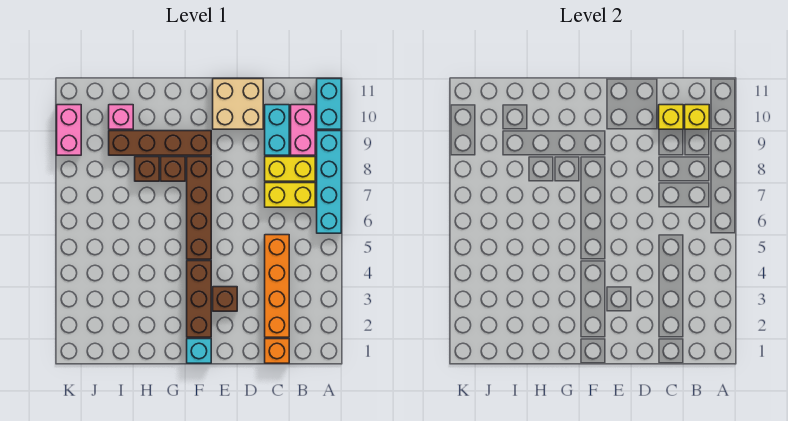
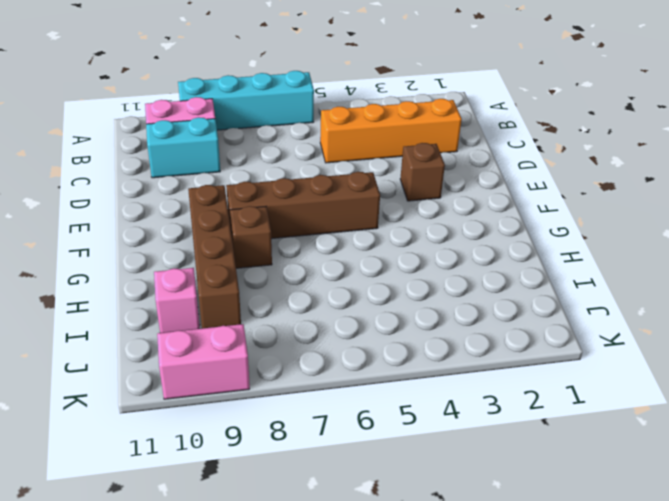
none -> cyan brick A10:A11 level 1
none -> yellow brick B7:C7 level 1
none -> yellow brick B8:C8 level 1

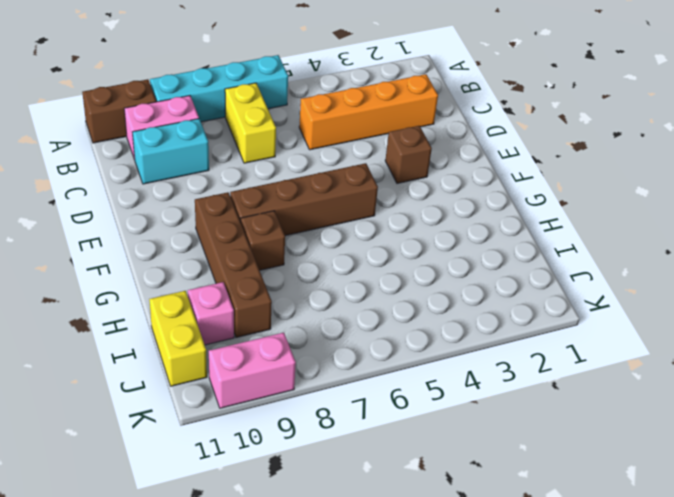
brown brick A10:A11 level 1 -> cyan brick A10:A11 level 1
yellow brick I11:J11 level 1 -> yellow brick B8:C8 level 1
none -> orange brick C1 level 1
none -> tan brick D10:E11 level 1
none -> cyan brick F1 level 1

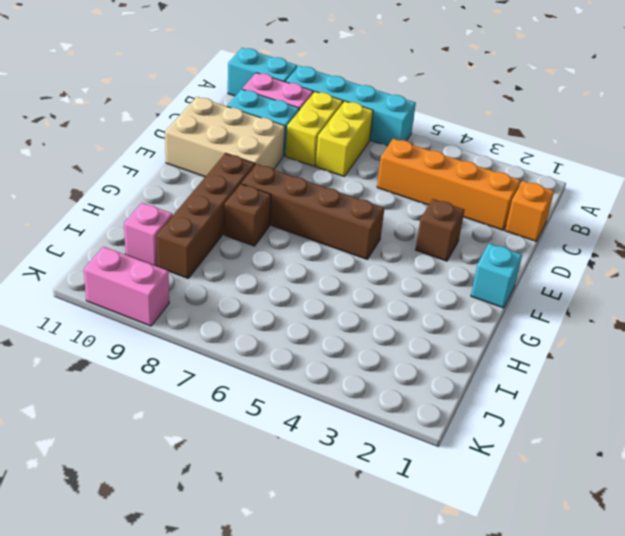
tan brick D9:E11 level 1 -> tan brick D10:E11 level 1
none -> brown brick F2:F4 level 1
none -> brown brick H8 level 1
none -> yellow brick B10 level 2

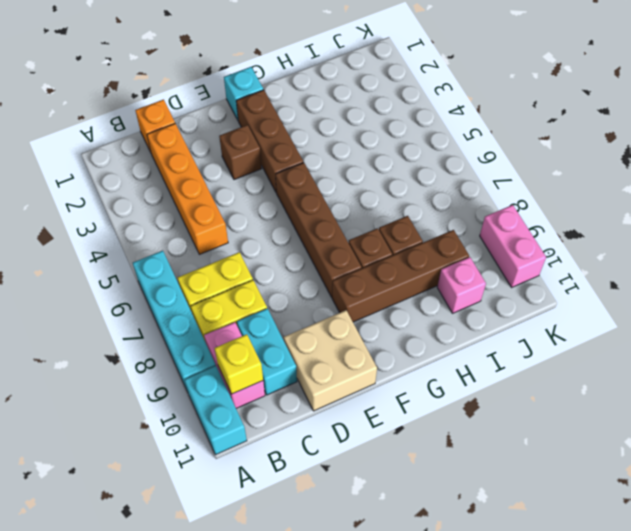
none -> yellow brick C10 level 2

